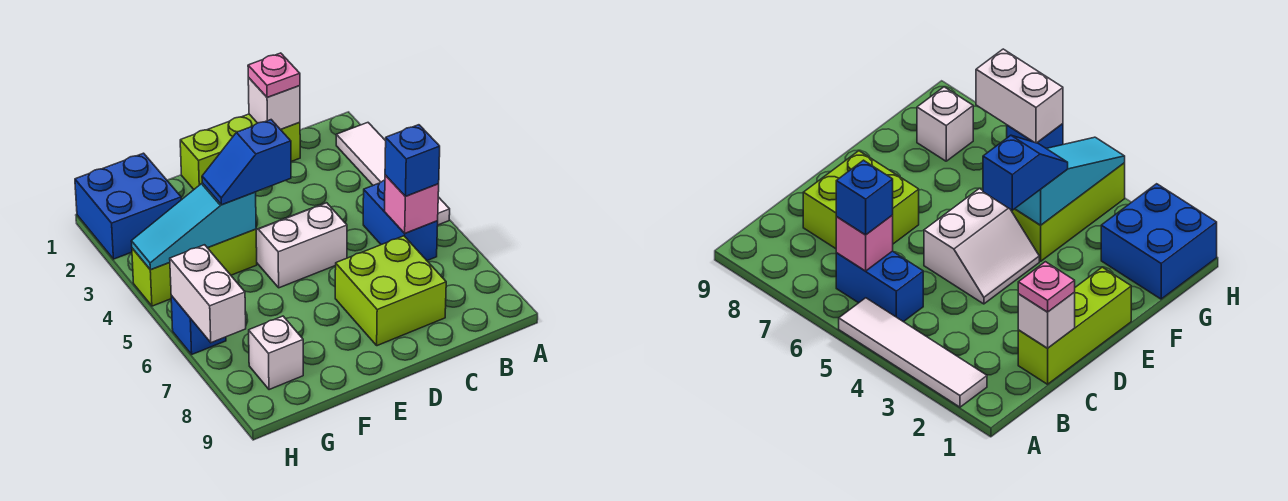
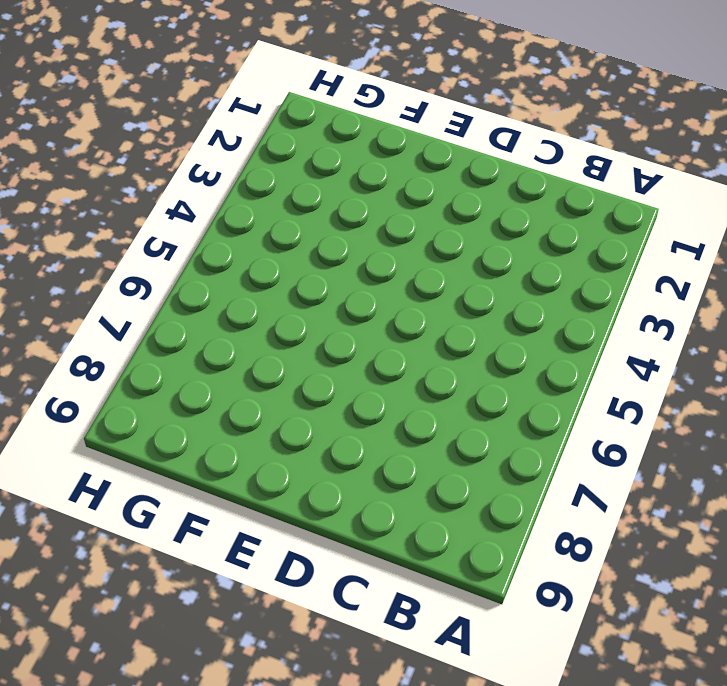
none -> white tile A2:A5 level 1
none -> blue brick B5:B6 level 1
none -> lime brick C1:E1 level 1

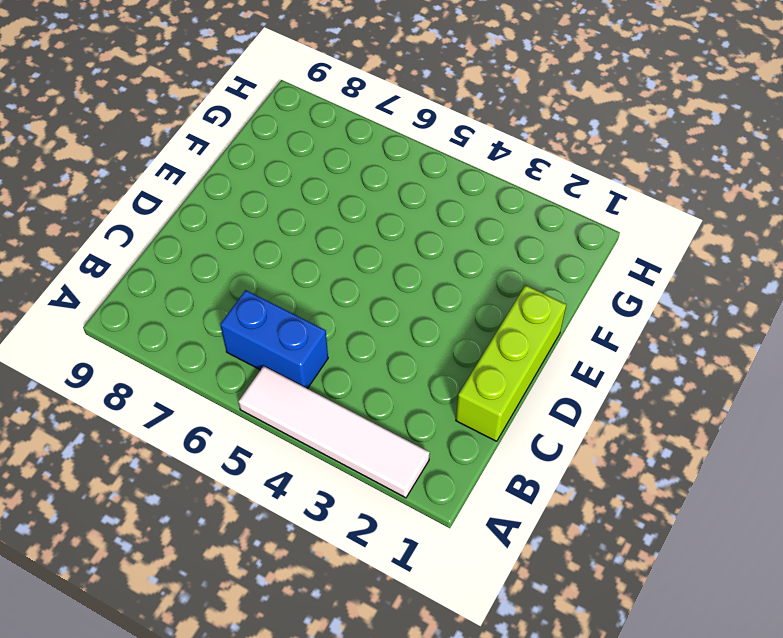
none -> lime brick C7:D8 level 1
none -> white slope D4:E5 level 1 top 5
none -> lime brick F4:H4 level 1

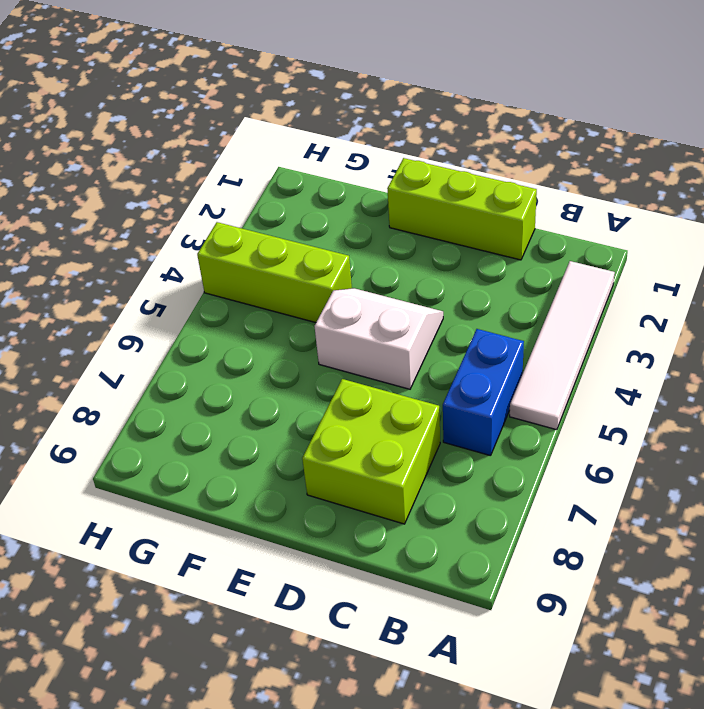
none -> blue brick G1:H2 level 1
none -> white brick G8 level 1
none -> blue brick H6 level 1

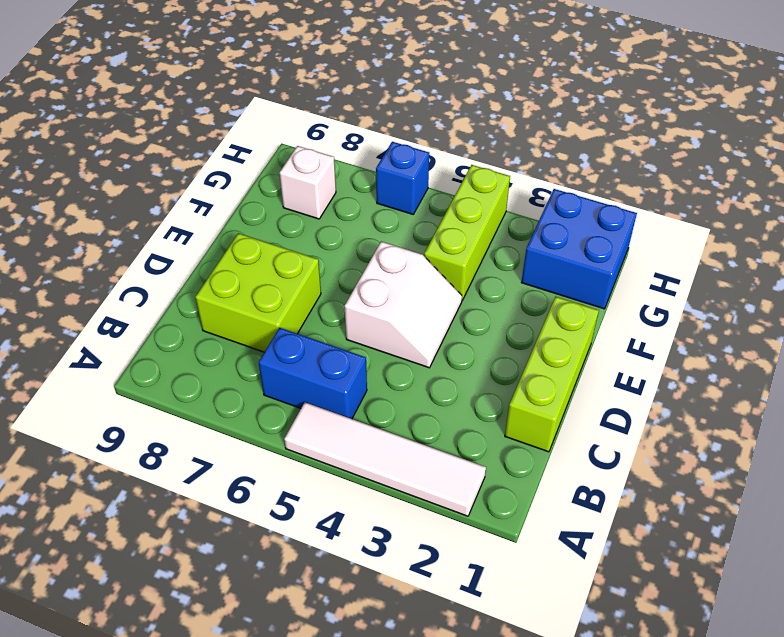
none -> pink brick B6 level 2
none -> white brick C1 level 2
none -> cyan slope F4:H4 level 2 top F

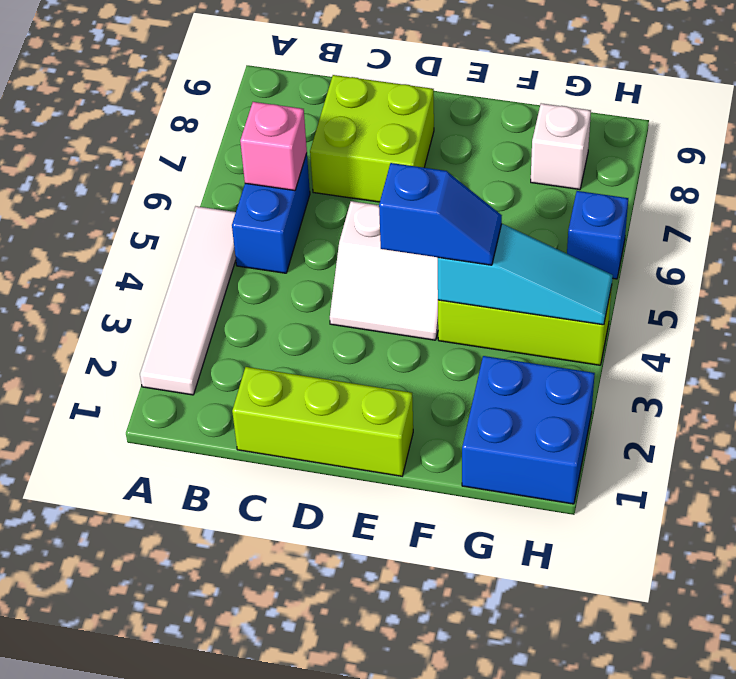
none -> white brick C1 level 2
none -> white brick H6:H7 level 2
none -> blue brick B6 level 3

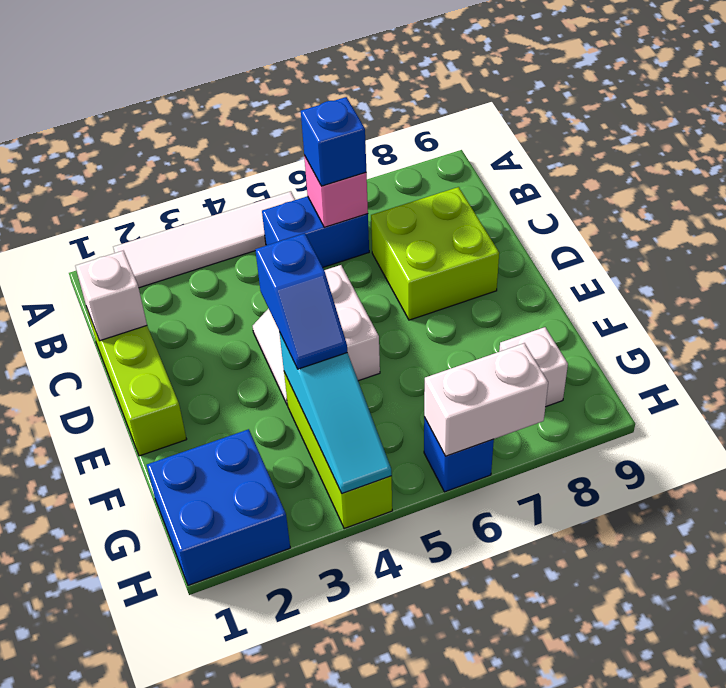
none -> pink plate C1 level 3

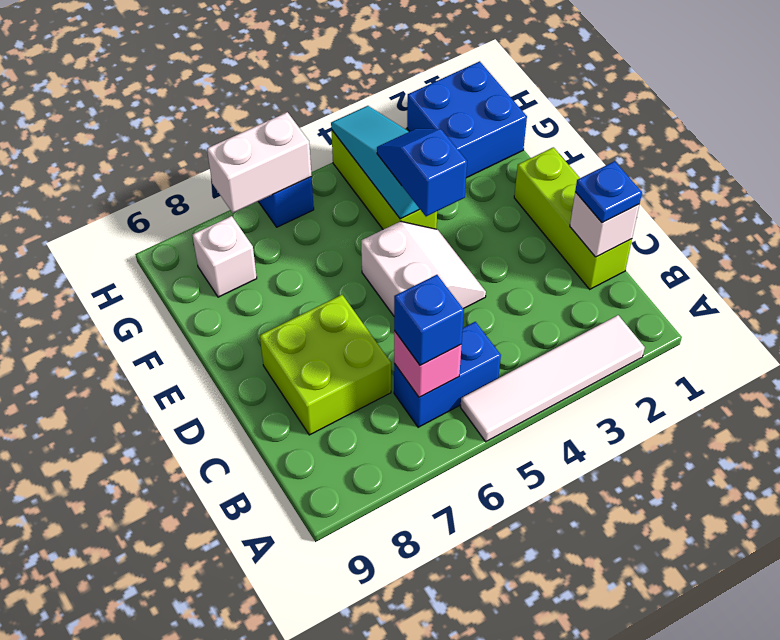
blue plate C1 level 3 -> pink plate C1 level 3

